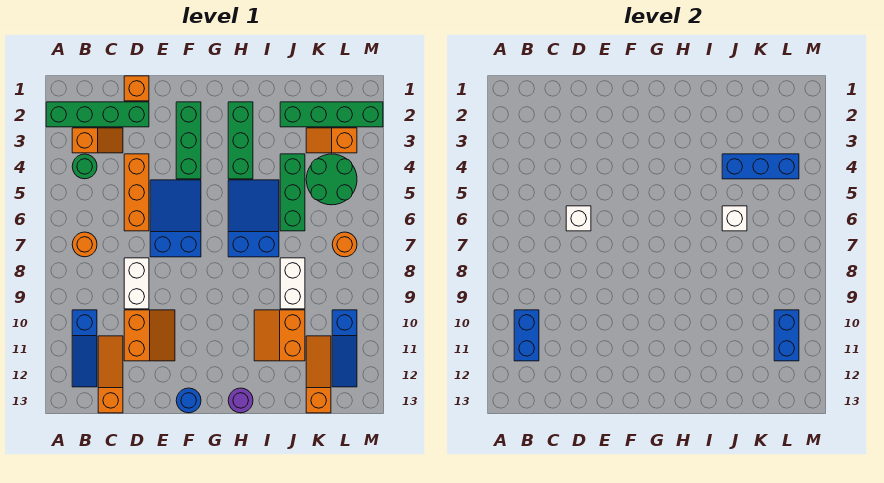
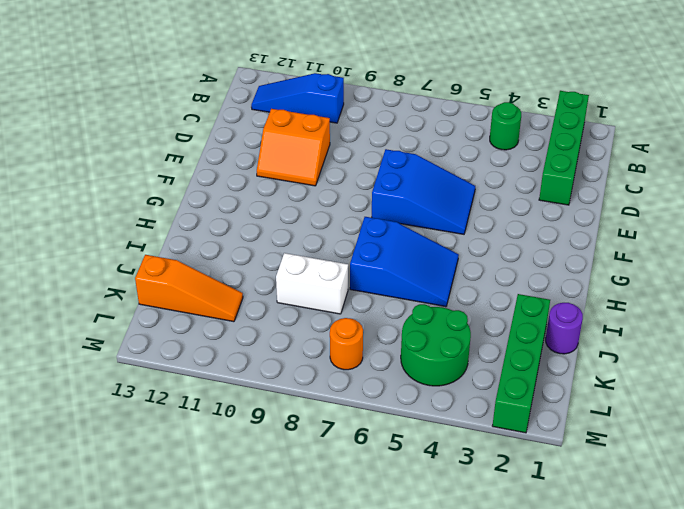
purple round brick J1 level 1 -> purple round brick H13 level 1
none -> orange slope B3:C3 level 1 top B
none -> orange round brick B7 level 1
none -> orange slope C11:C13 level 1 top 13
none -> orange brick D1 level 1

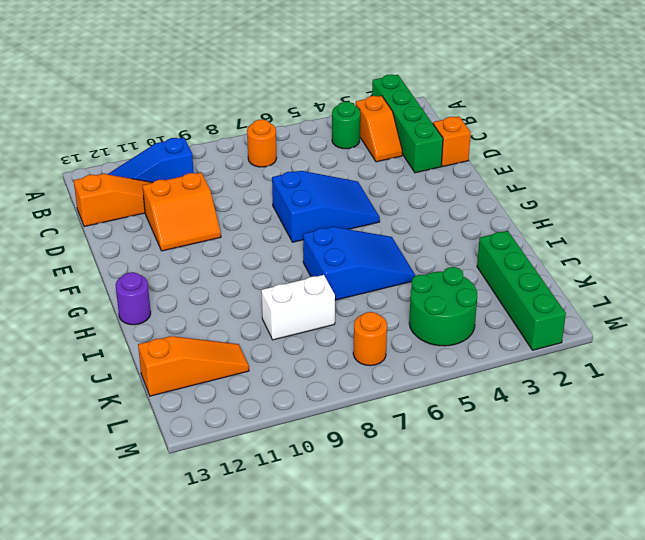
none -> orange brick D4:D6 level 1
none -> white brick D8:D9 level 1
none -> green brick F2:F4 level 1
none -> blue round brick F13 level 1

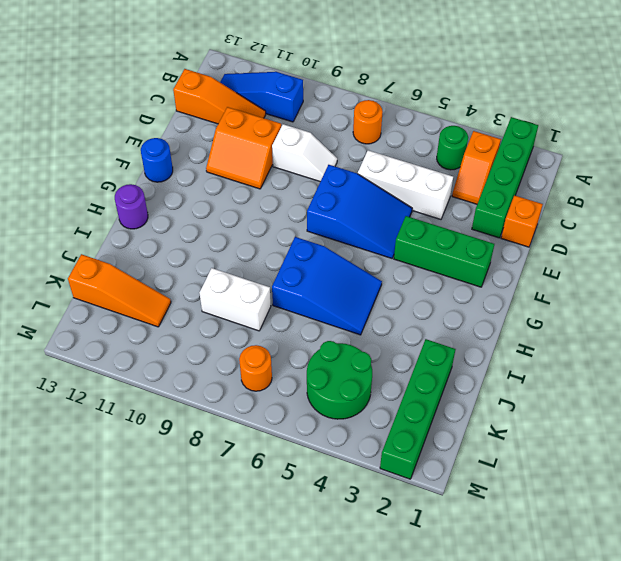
white brick D4:D6 level 1 -> orange brick D4:D6 level 1
white slope D8:D9 level 1 top 9 -> white brick D8:D9 level 1
none -> green brick H2:H4 level 1
none -> orange slope I10:J11 level 1 top J
none -> green brick J4:J6 level 1
none -> orange slope K3:L3 level 1 top L

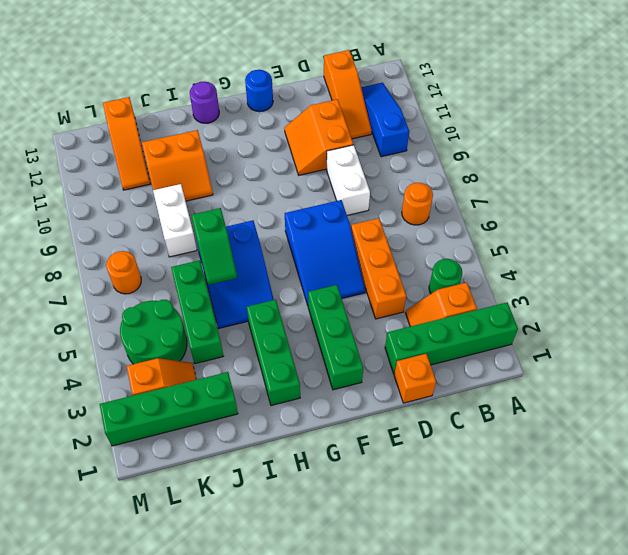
green slope I6:I7 level 2 top 7 -> none
orange slope I10:J11 level 1 top 11 -> orange slope I10:J11 level 1 top J
none -> blue slope L10:L12 level 1 top 10
none -> blue brick B10:B11 level 2
none -> white brick D6 level 2
none -> blue brick J4:L4 level 2

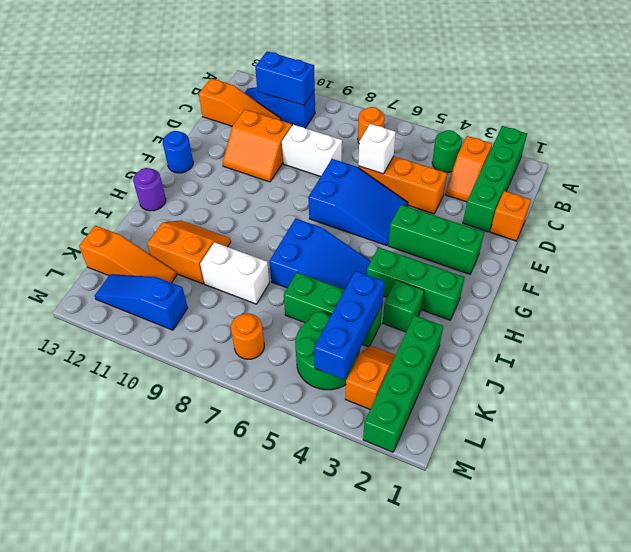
green brick I3 level 1 -> none
none -> white brick J6 level 2
none -> blue brick L10:L11 level 2

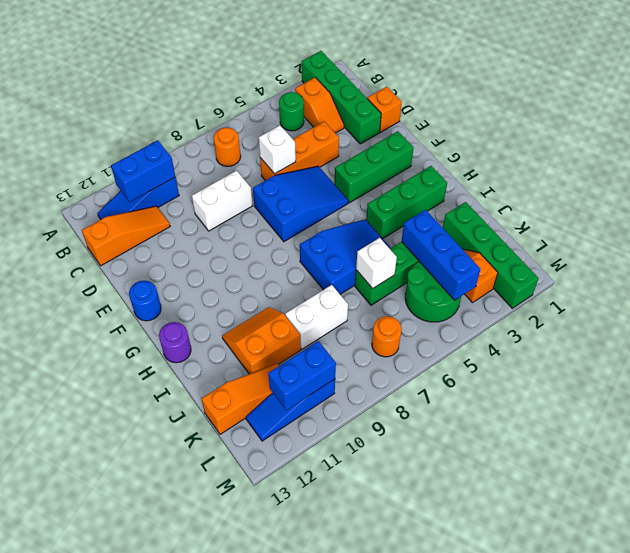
none -> orange slope D10:E11 level 1 top D

